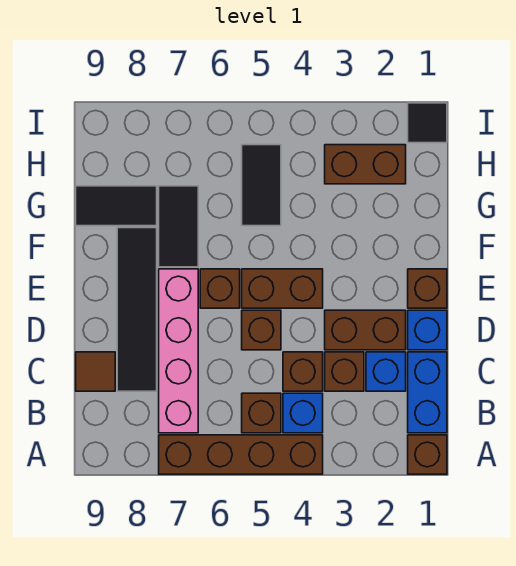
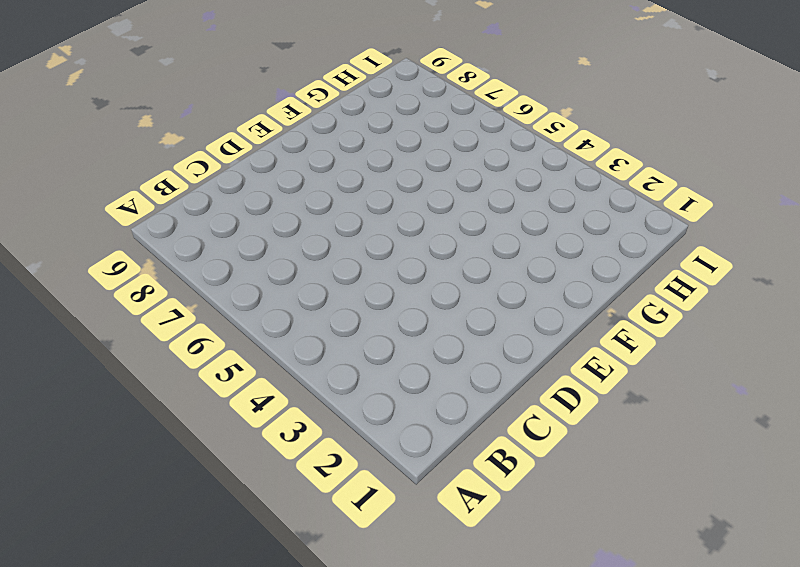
none -> brown brick A1 level 1
none -> brown brick A4:A7 level 1
none -> blue brick B1:C1 level 1

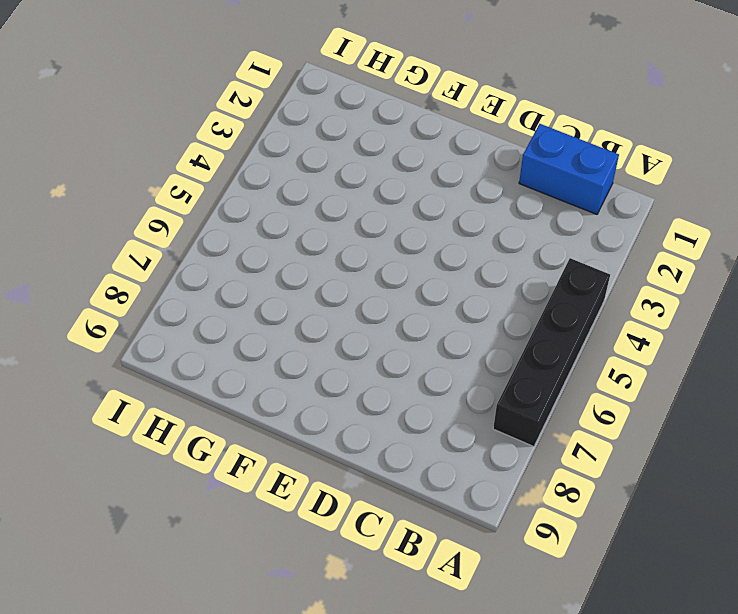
black brick A4:A7 level 1 -> brown brick A4:A7 level 1
none -> brown brick A1 level 1
none -> blue brick B4 level 1
none -> brown brick B5 level 1

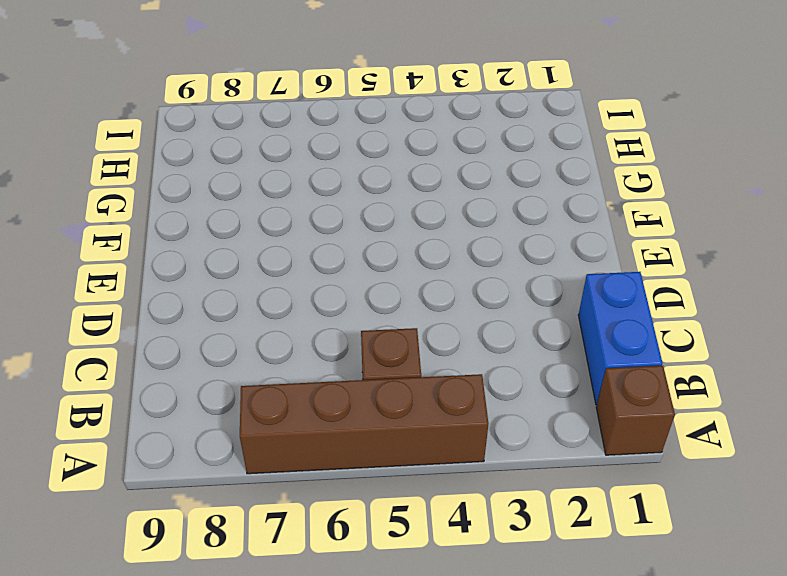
none -> blue brick B4 level 1
none -> pink brick B7:E7 level 1
none -> blue brick C2 level 1

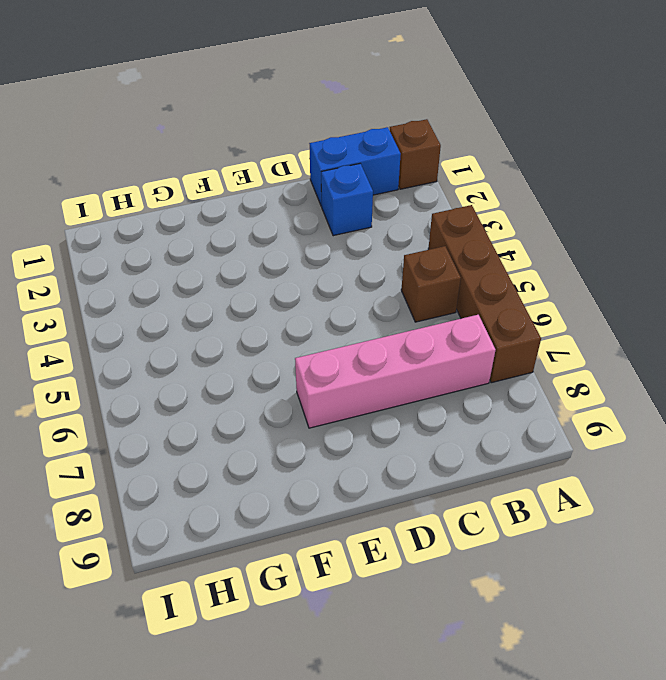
none -> blue brick B4 level 1
none -> brown brick C3 level 1
none -> brown brick C4 level 1

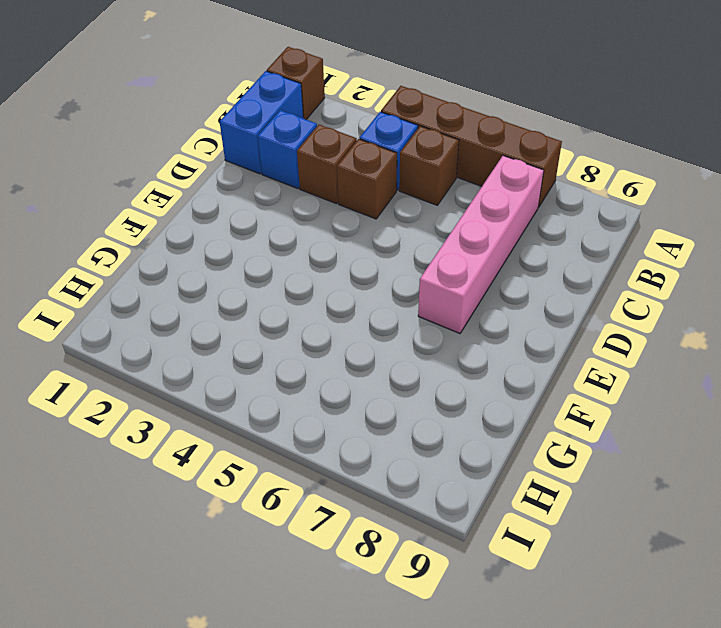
none -> black tile C8:F8 level 1
none -> brown tile C9 level 1
none -> blue brick D1 level 1

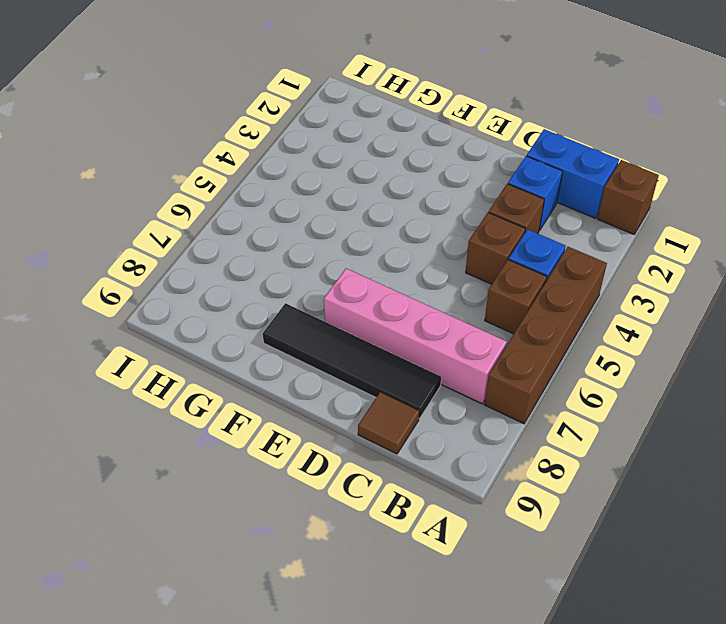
none -> blue brick D1 level 1
none -> brown brick D2:D3 level 1
none -> brown brick D5 level 1

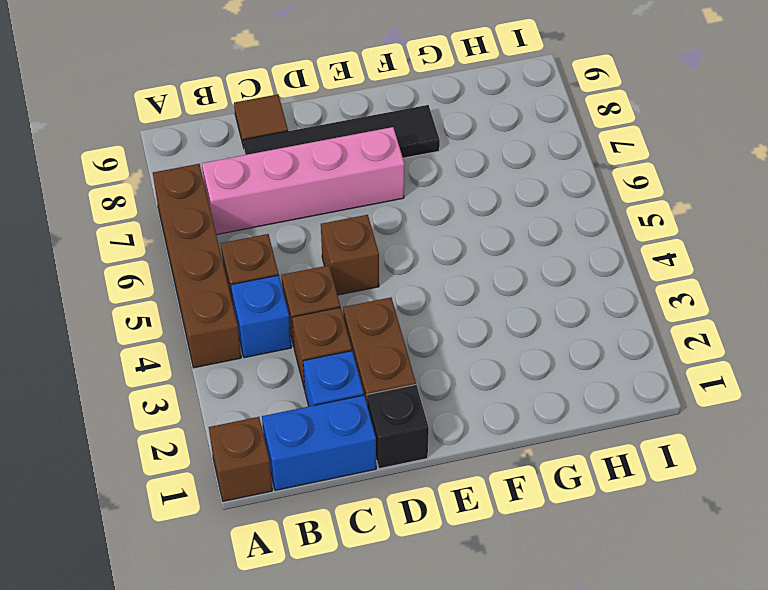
black brick D1 level 1 -> blue brick D1 level 1
none -> brown brick E1 level 1
none -> brown brick E4:E5 level 1
none -> brown brick E6 level 1

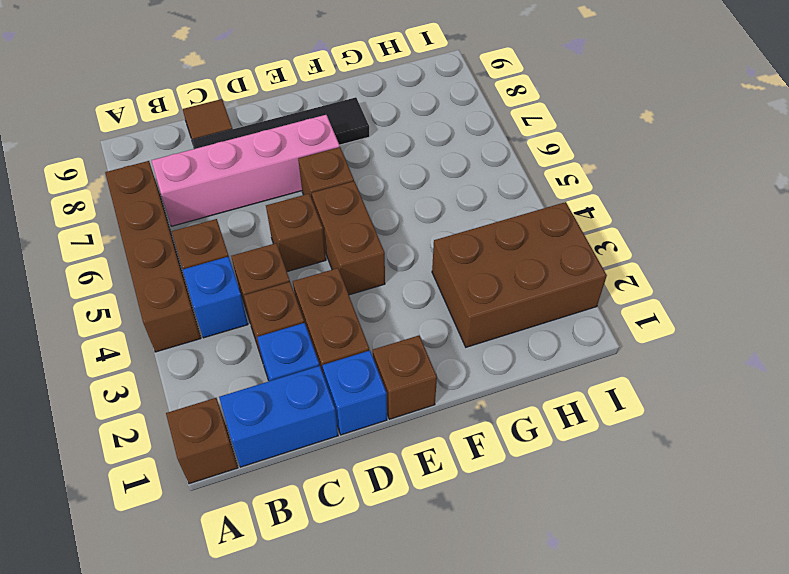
brown brick G2:I3 level 1 -> brown brick H2:H3 level 1
none -> black tile F7:G7 level 1
none -> black tile G5:H5 level 1
none -> black tile G8:G9 level 1

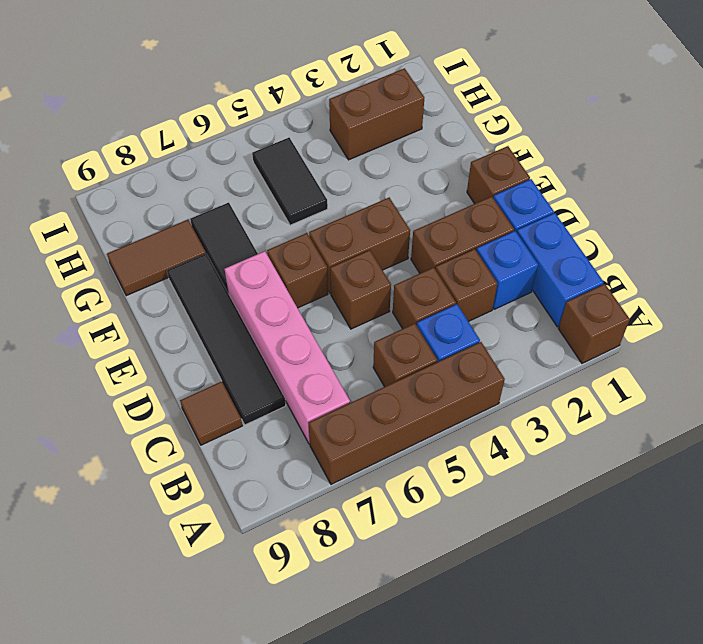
brown tile G8:G9 level 1 -> black tile G8:G9 level 1
none -> black tile I1 level 1

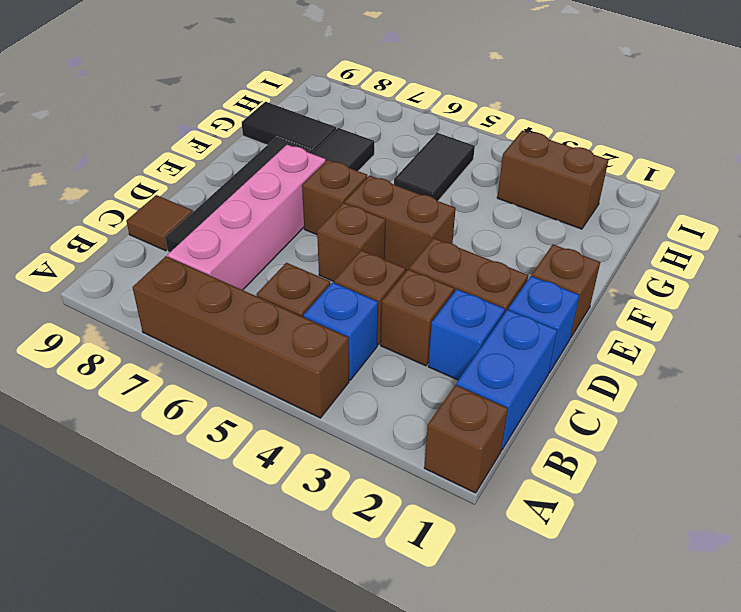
none -> black tile I1 level 1

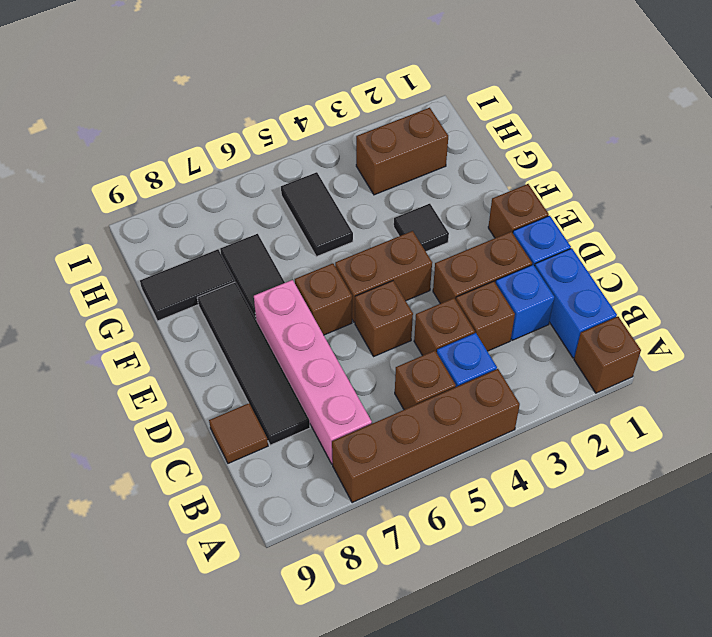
black tile F3 level 1 -> black tile I1 level 1

